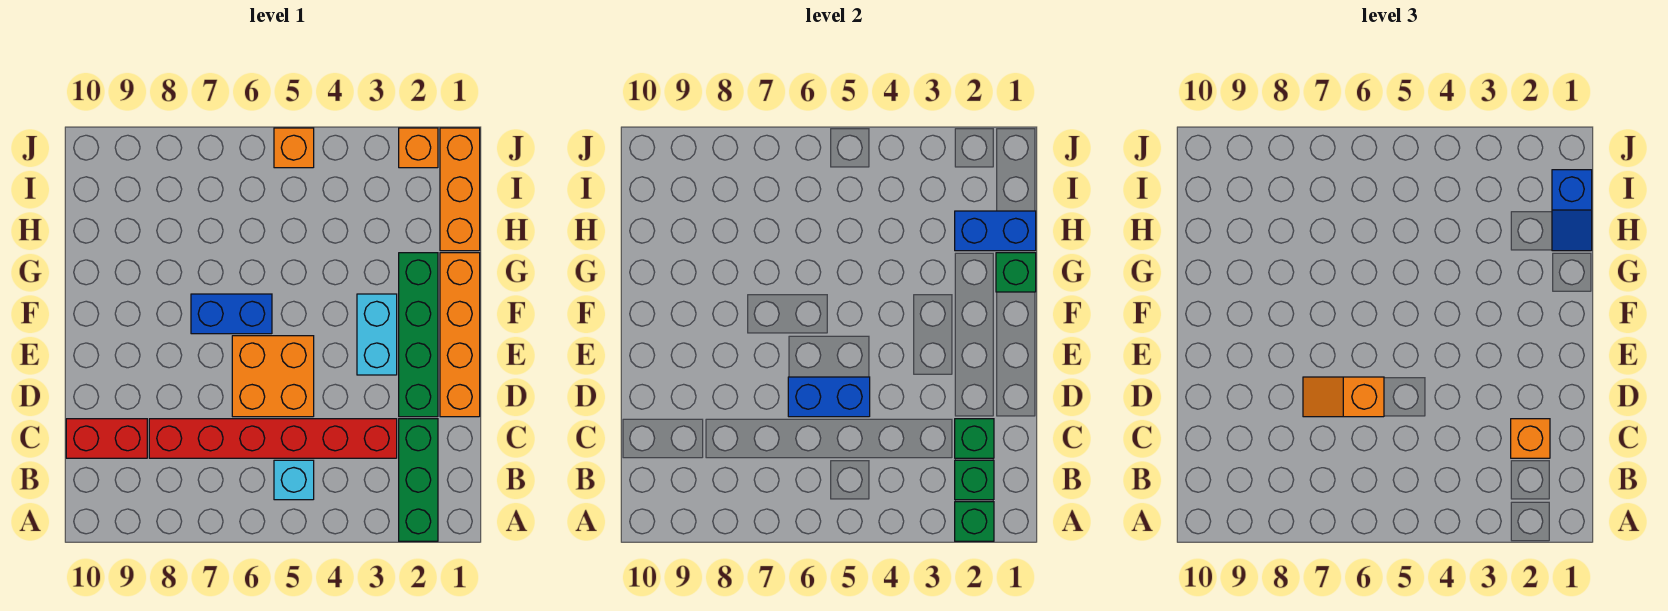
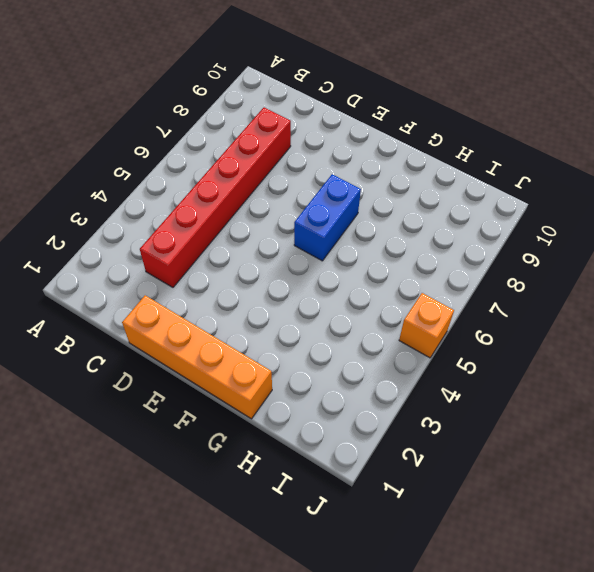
none -> green brick A2:C2 level 1
none -> cyan brick B5 level 1
none -> red brick C9:C10 level 1

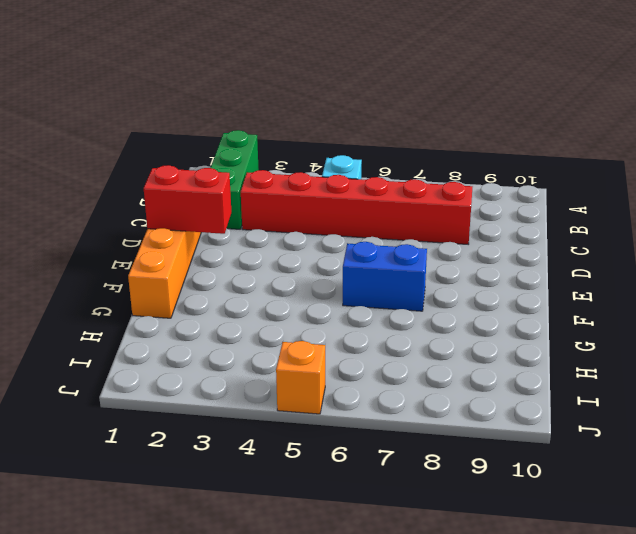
red brick E1:E2 level 2 -> red brick C9:C10 level 1
none -> green brick D2:G2 level 1
none -> orange brick D5:E6 level 1
none -> cyan brick E3:F3 level 1

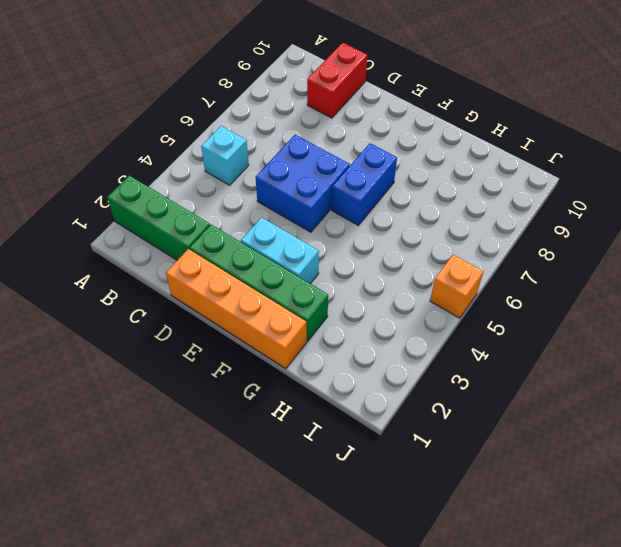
blue brick D5:E6 level 1 -> orange brick D5:E6 level 1
none -> red brick C3:C8 level 1
none -> orange brick H1:J1 level 1
none -> orange brick J2 level 1

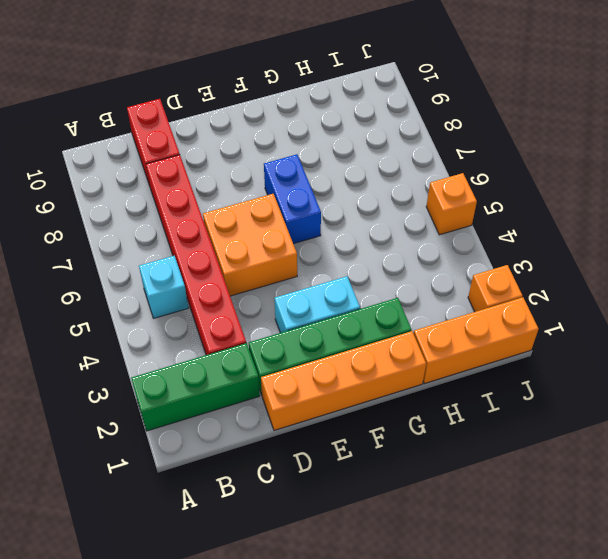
none -> green brick A2 level 2
none -> green brick B2 level 2
none -> green brick C2 level 2

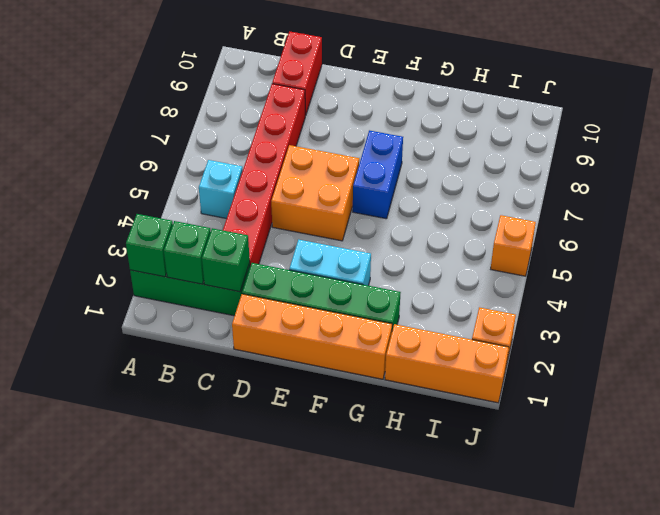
none -> blue brick D5:D6 level 2
none -> green brick G1 level 2
none -> blue brick H1:H2 level 2

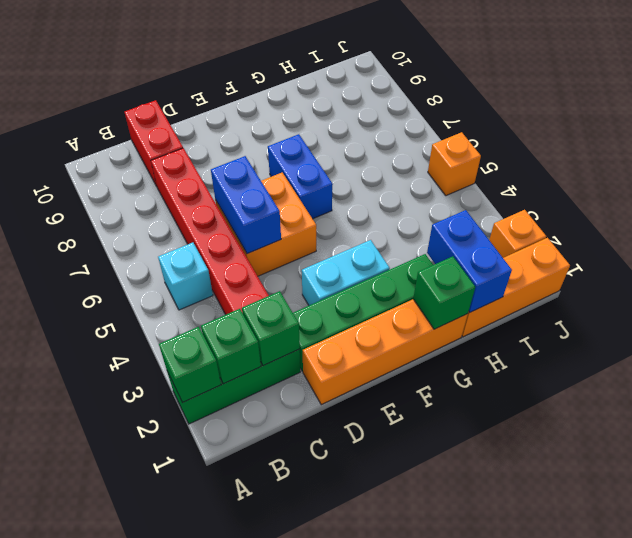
none -> orange brick C2 level 3
none -> orange slope D6:D7 level 3 top 6
none -> blue slope H1:I1 level 3 top I

